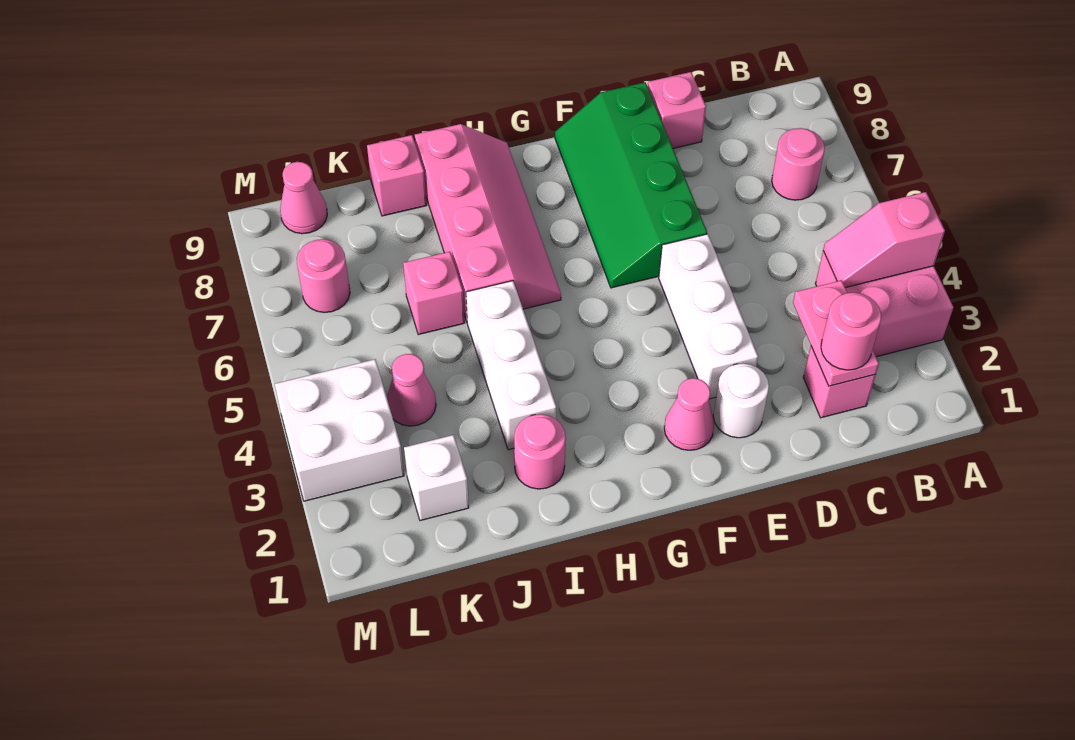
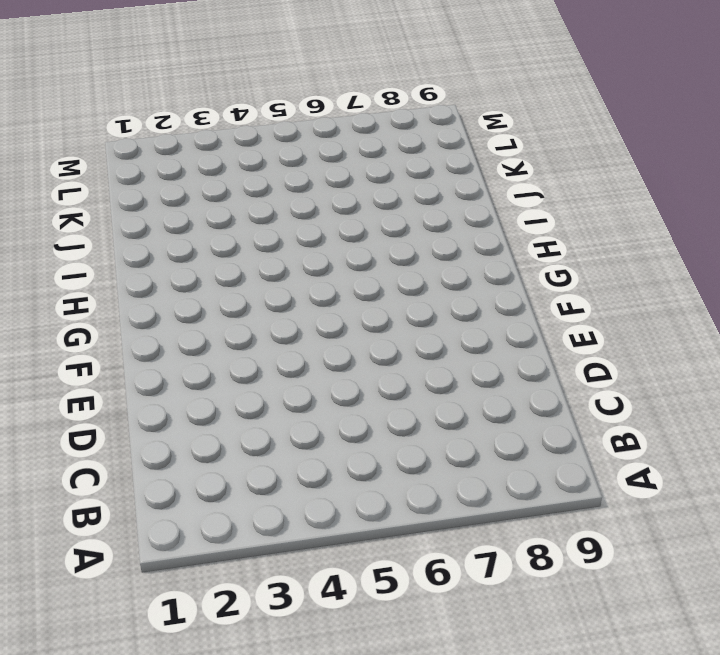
none -> pink brick A3:B4 level 1
none -> pink round brick B7 level 1
none -> pink brick C2 level 1

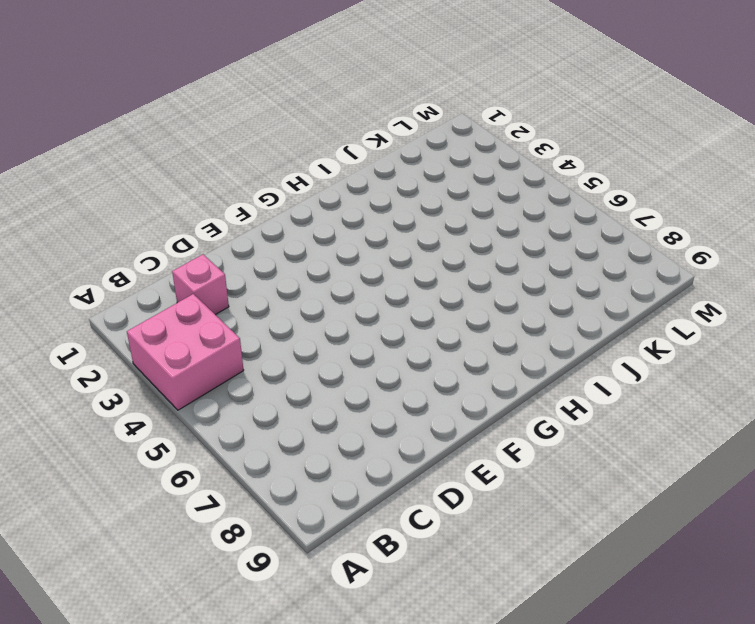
none -> pink round brick B7 level 1
none -> pink brick D9 level 1
none -> white round brick E2 level 1

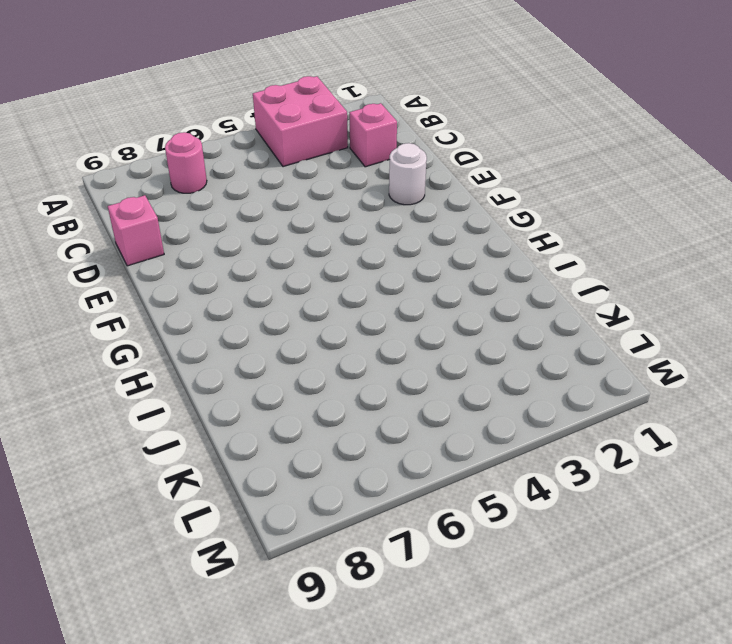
none -> white brick E3:E5 level 1
none -> green slope E6:F9 level 1 top E
none -> pink cone F2 level 1

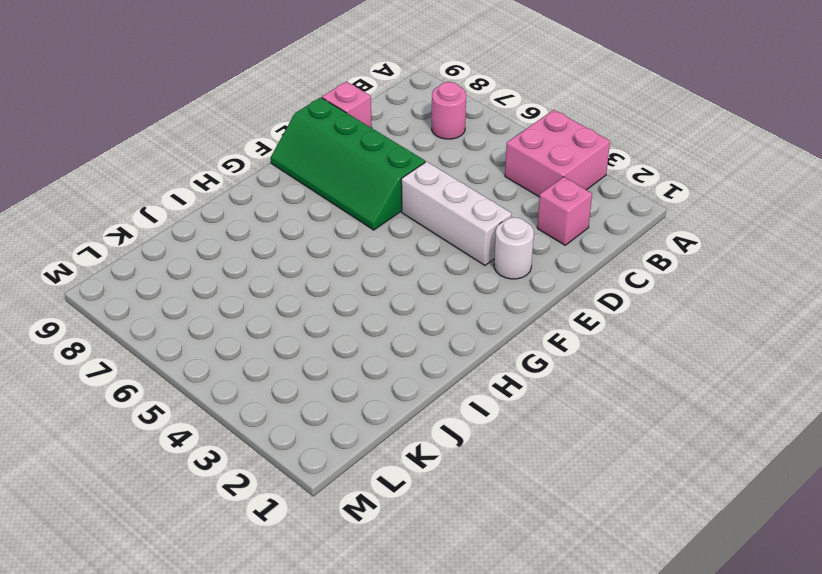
none -> pink cone F2 level 1
none -> pink slope H6:I9 level 1 top I
none -> pink round brick I2 level 1

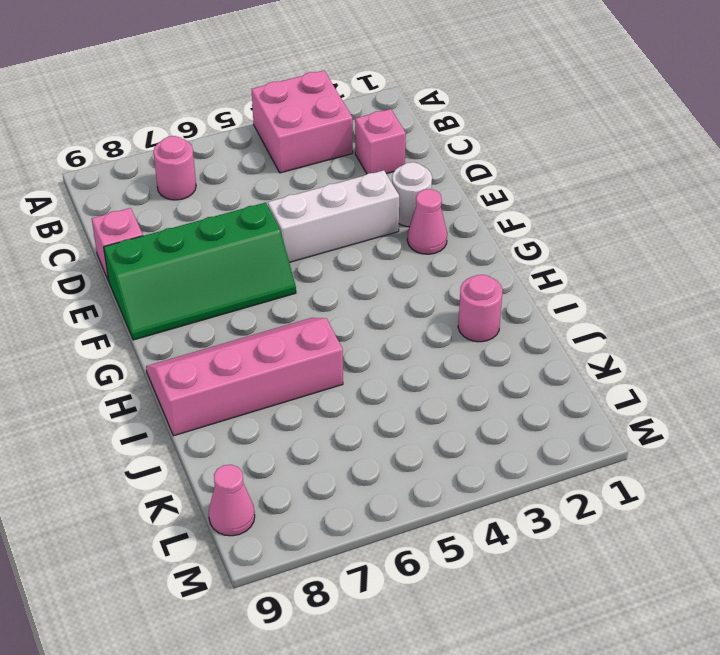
none -> white brick I3:I5 level 1
none -> pink brick J6 level 1
none -> pink brick J9 level 1

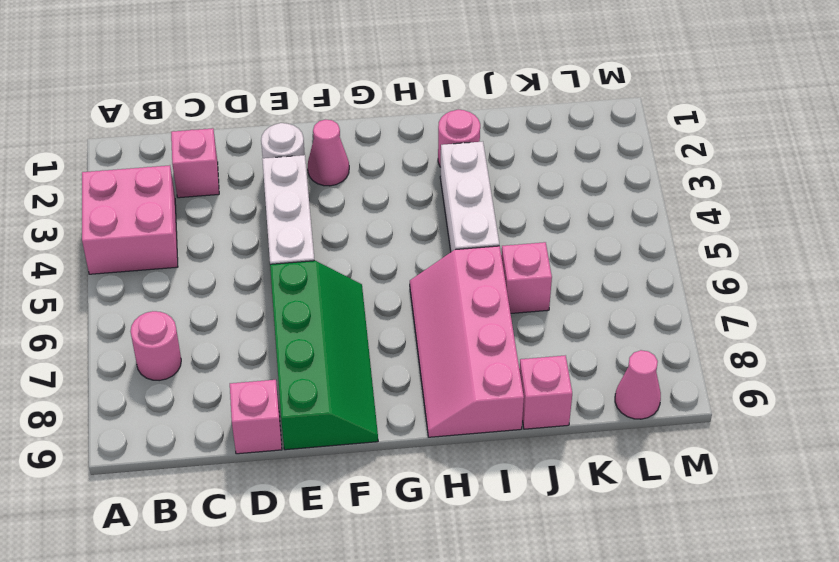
none -> white brick K2 level 1
none -> pink cone K4 level 1
none -> white brick L3:M4 level 1

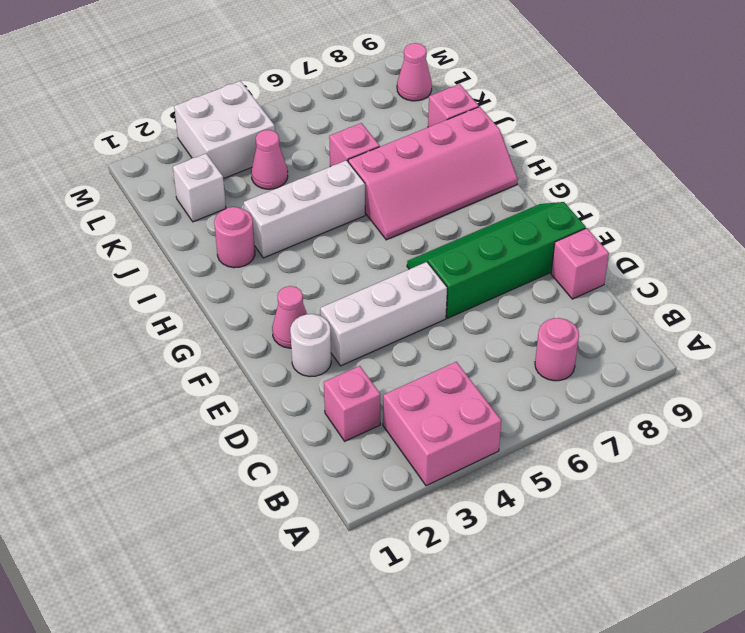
none -> pink round brick L7 level 1
none -> pink slope A4:B4 level 2 top A
none -> pink plate C2:C3 level 2

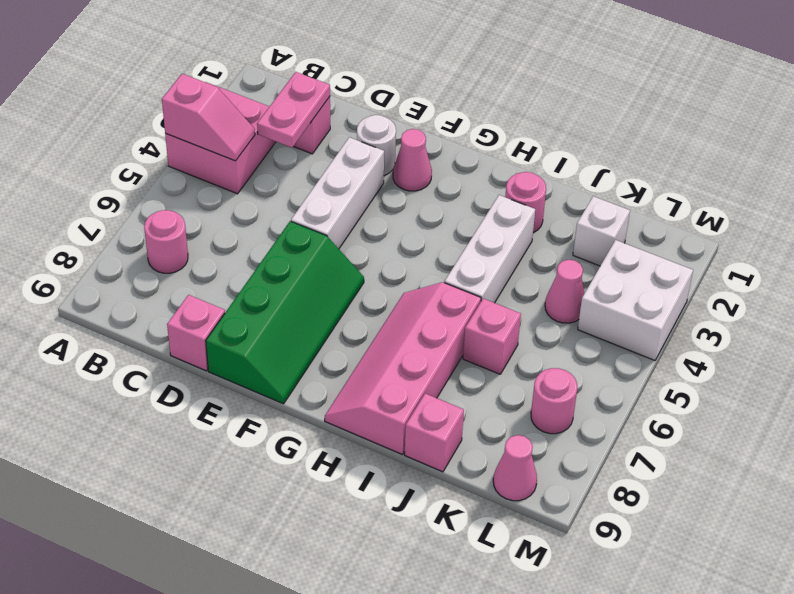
none -> pink round brick C2 level 3

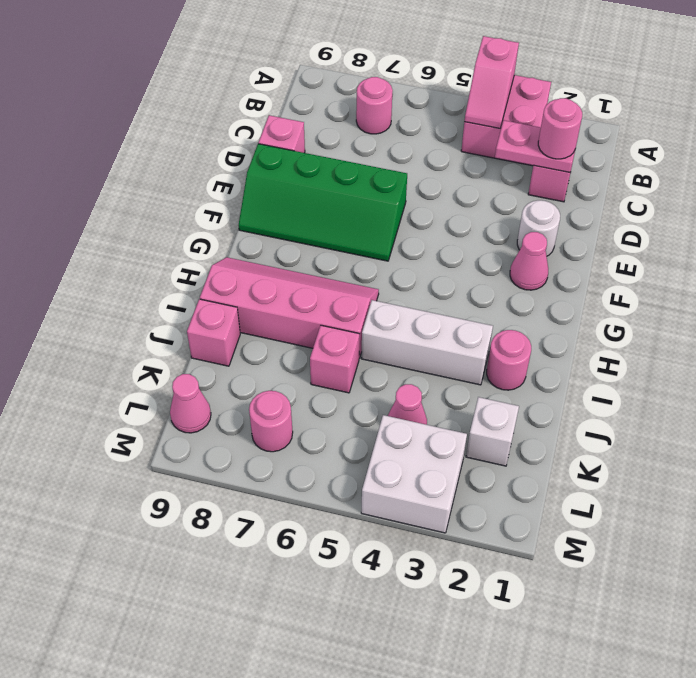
none -> white brick E3:E5 level 1

